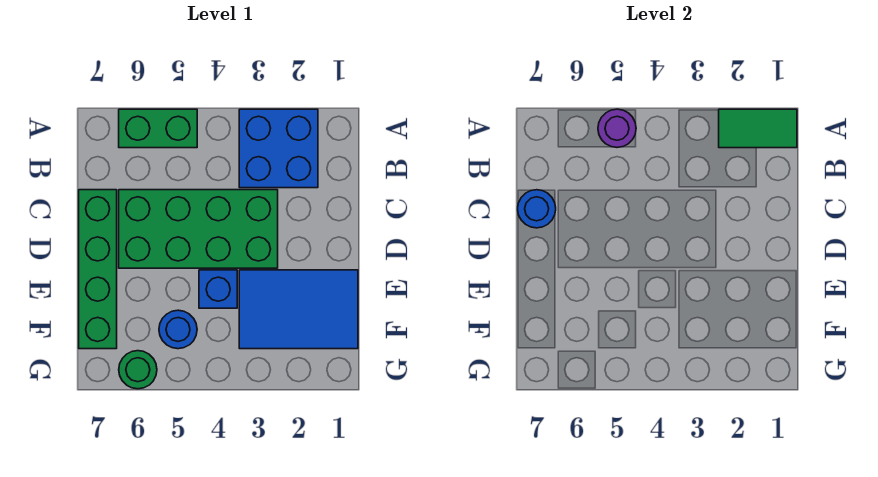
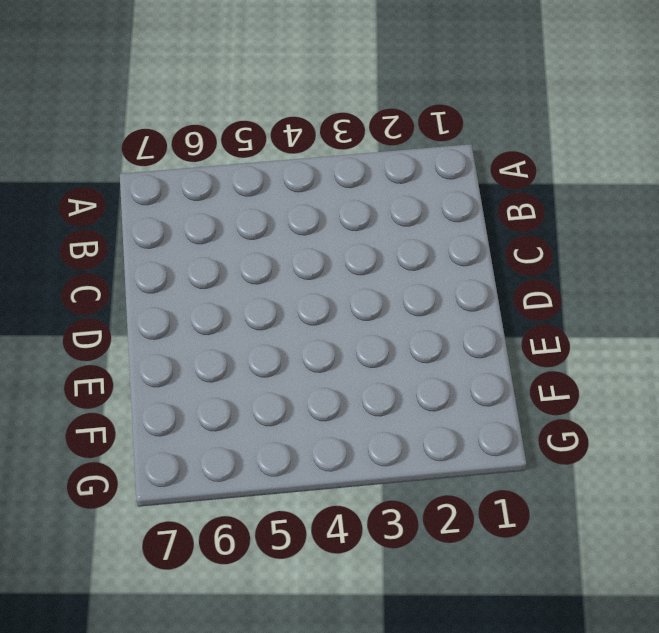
none -> blue brick A2:B3 level 1
none -> green brick A5:A6 level 1

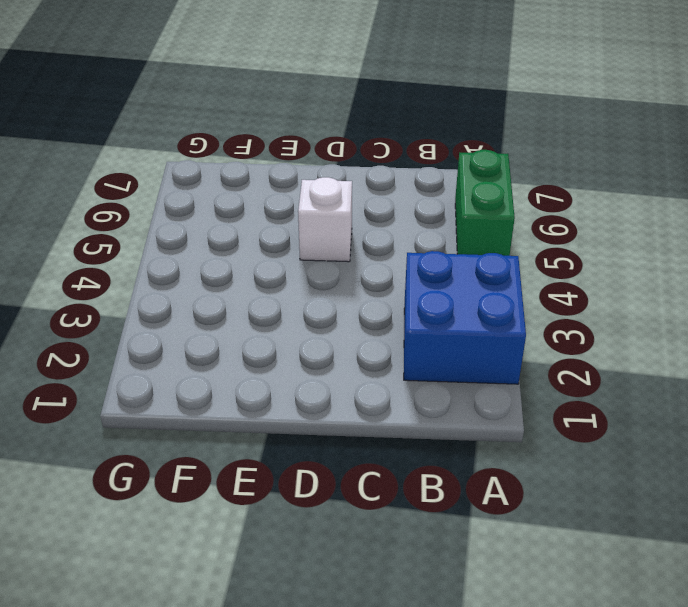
white brick D5 level 1 -> green brick C3:D6 level 1
none -> green brick C7:F7 level 1
none -> blue tile E1:F3 level 1

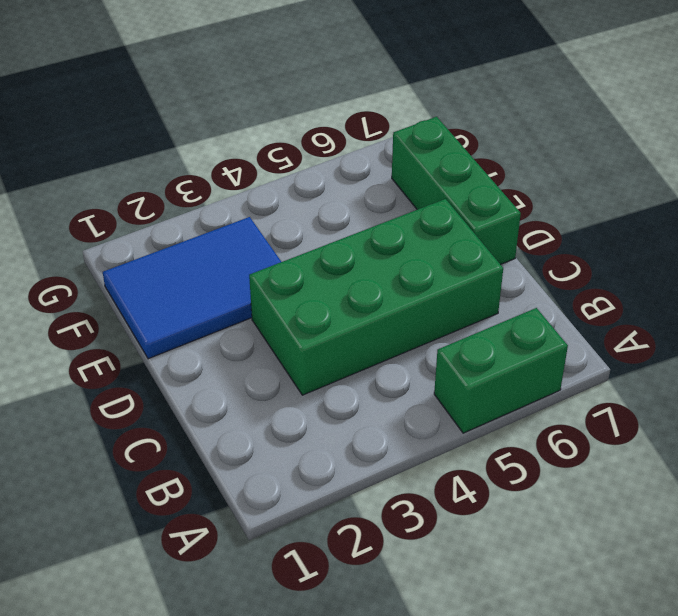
green brick D7:F7 level 1 -> green brick C7:F7 level 1
none -> blue brick A2:B3 level 1
none -> blue brick E4 level 1

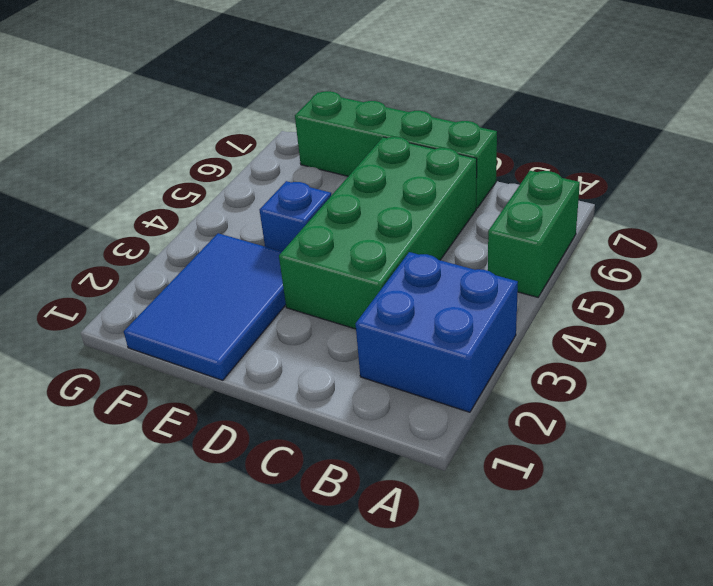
none -> blue round brick F5 level 1
none -> green round brick G6 level 1

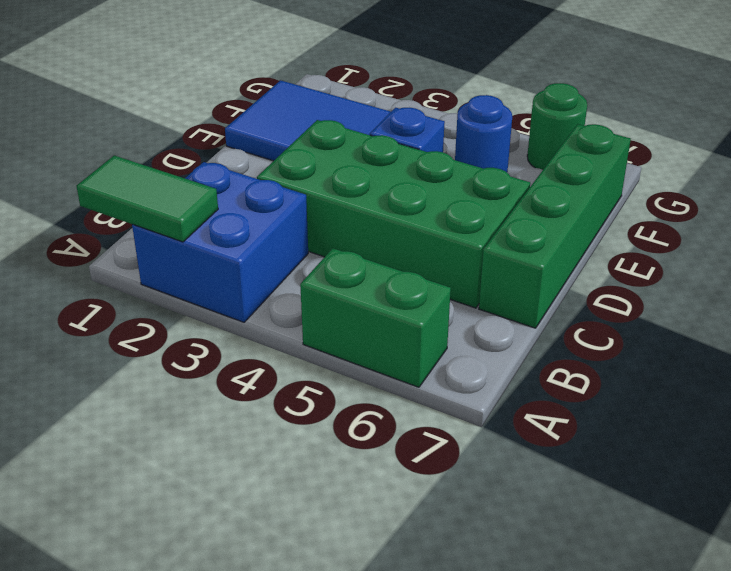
none -> purple round brick A5 level 2
none -> blue round brick C7 level 2

